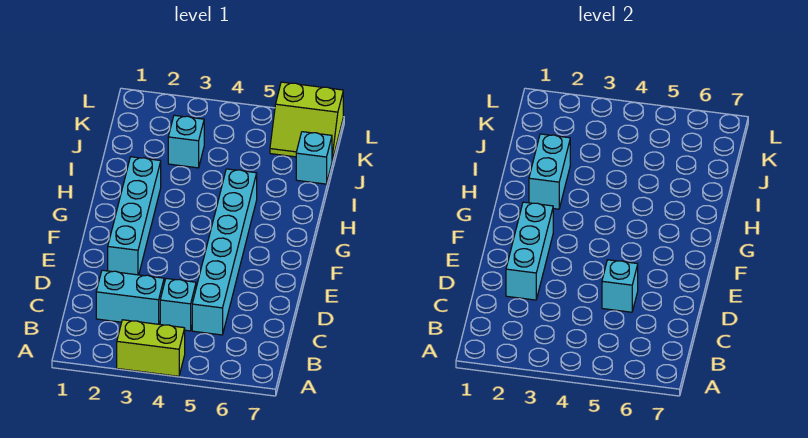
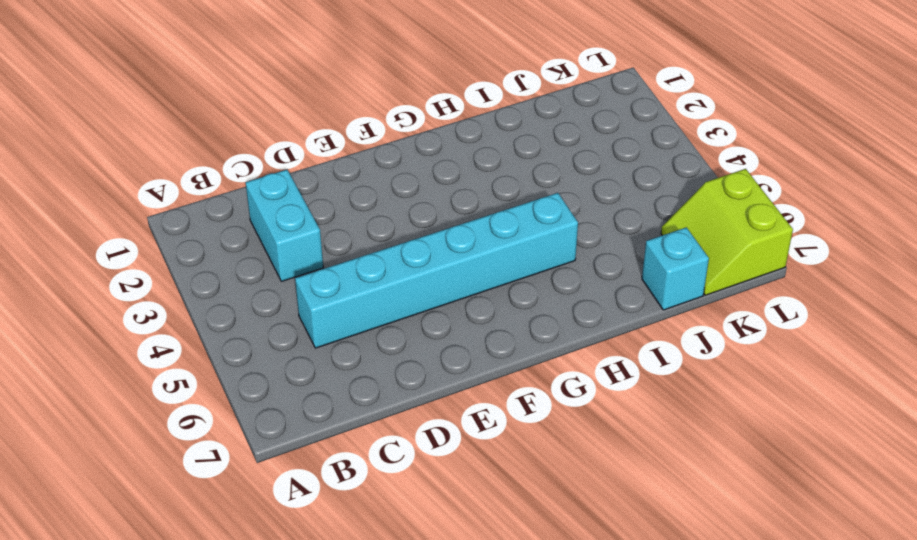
none -> lime brick A3:A4 level 1
none -> cyan brick C4 level 1

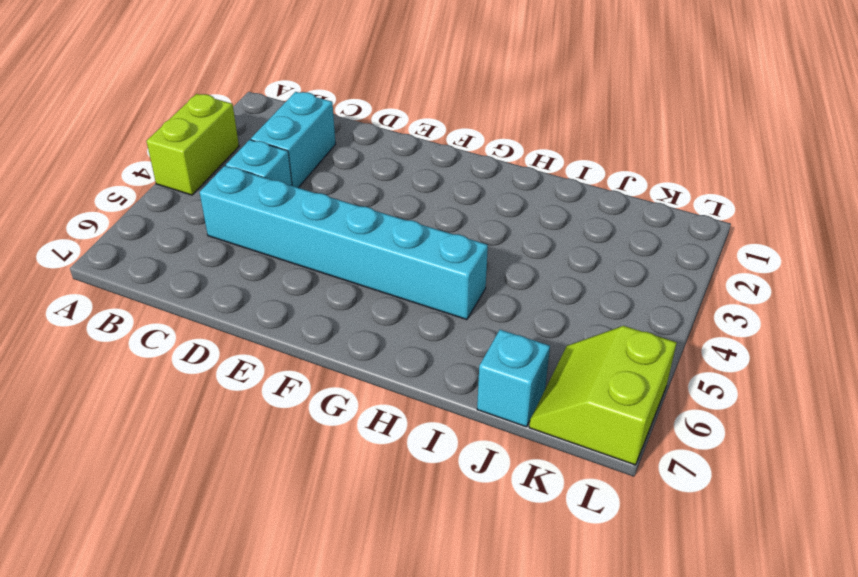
none -> cyan brick E2:H2 level 1
none -> cyan brick J3 level 1

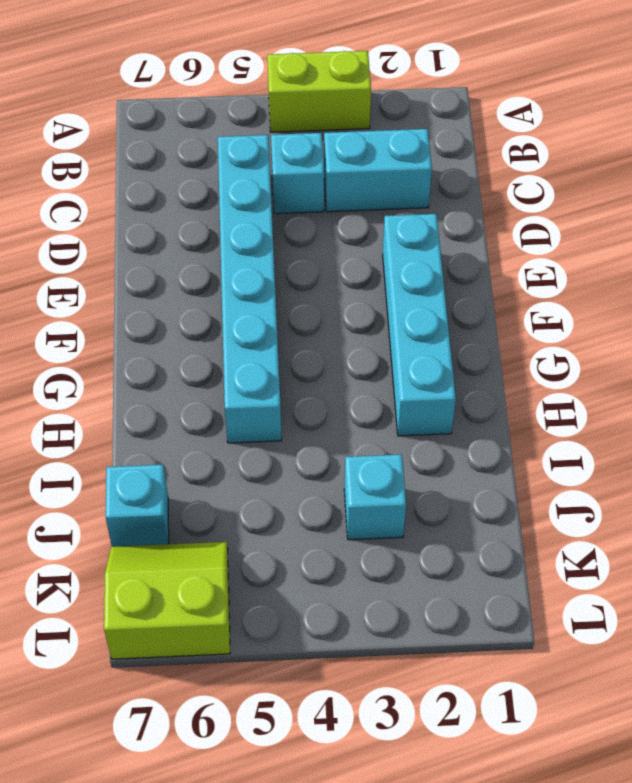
none -> cyan brick D2:F2 level 2
none -> cyan brick D5 level 2

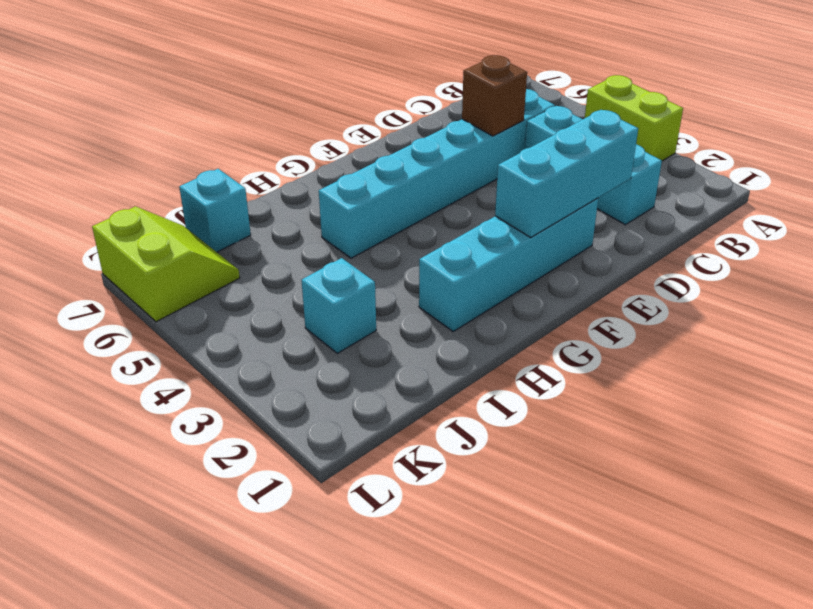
brown brick D5 level 2 -> cyan brick D5 level 2
none -> cyan brick H2:I2 level 2

